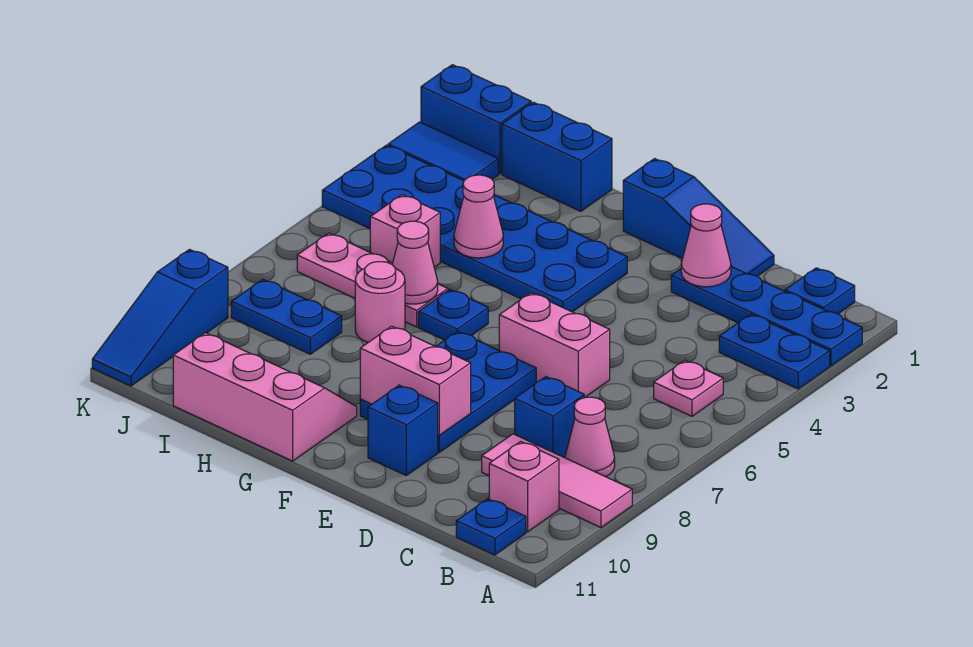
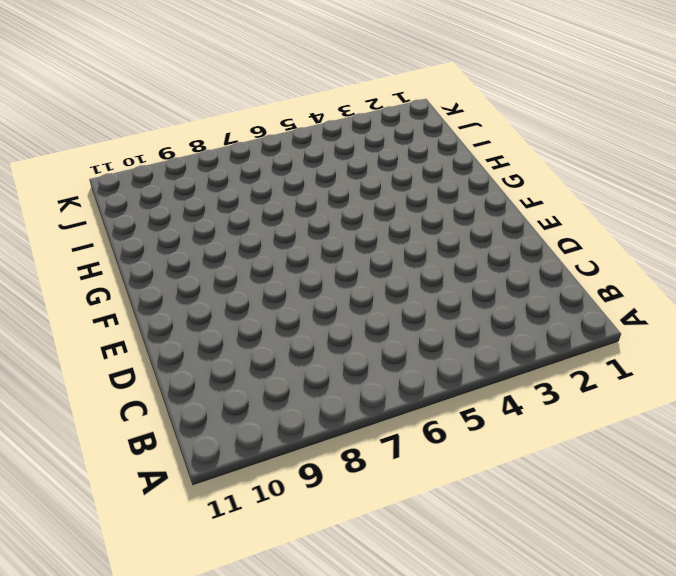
none -> blue plate A2:D2 level 1
none -> blue plate A3:B3 level 1
none -> pink tile A9:C9 level 1

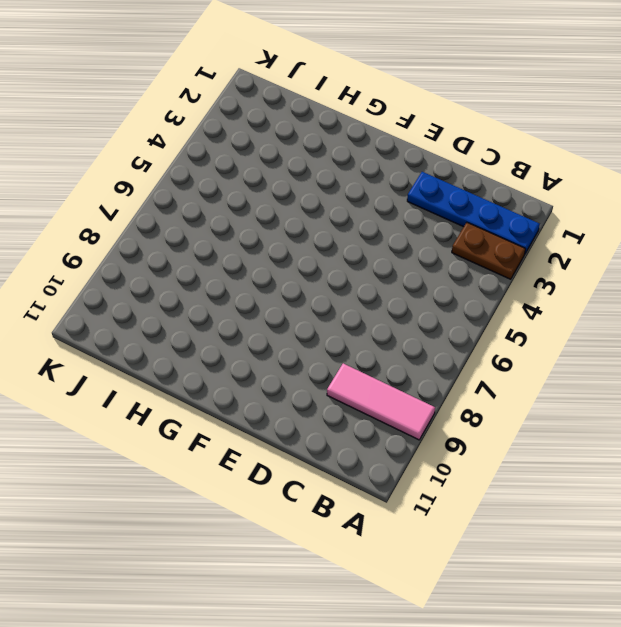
brown plate A3:B3 level 1 -> blue plate A3:B3 level 1
none -> blue plate B1 level 1
none -> pink plate B5 level 1
none -> pink cone B8 level 1

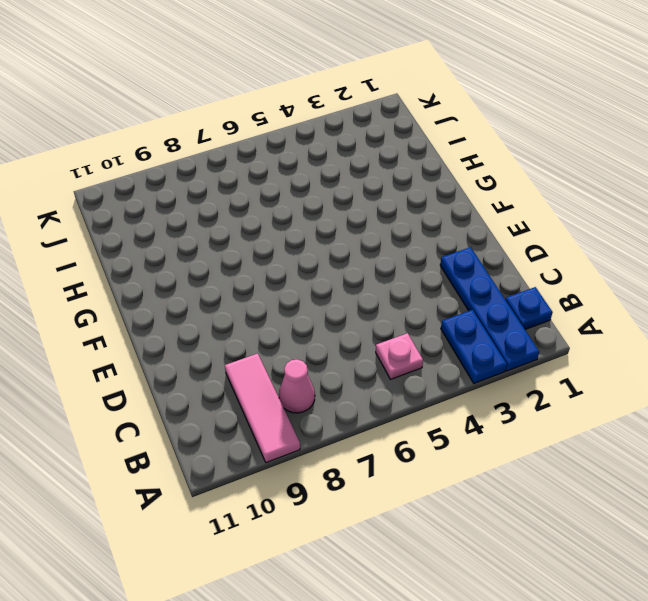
none -> pink brick B10 level 1
none -> blue plate B11 level 1
none -> blue brick C8 level 1

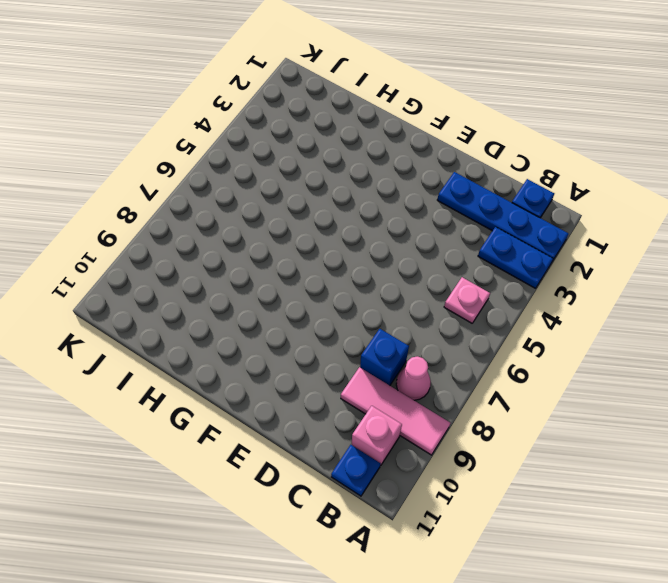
none -> blue slope D1:F1 level 1 top F
none -> pink brick D6:E6 level 1
none -> blue plate E7:F9 level 1

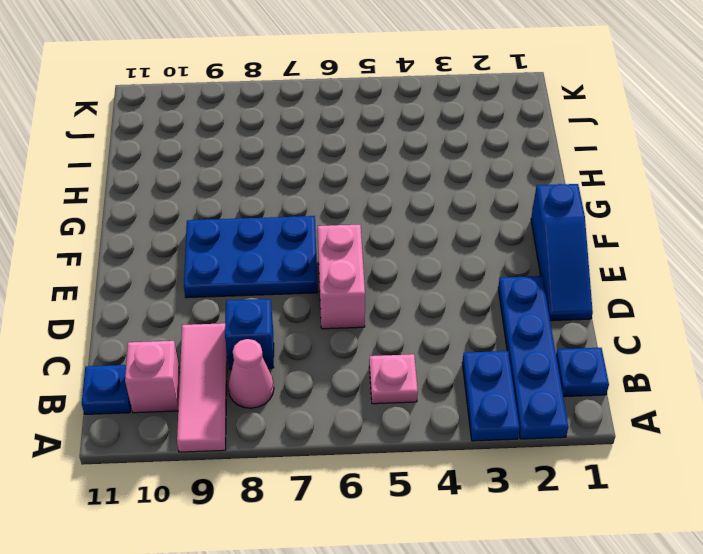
none -> blue brick E10 level 1
none -> blue plate F3:K4 level 1
none -> blue plate G6 level 1

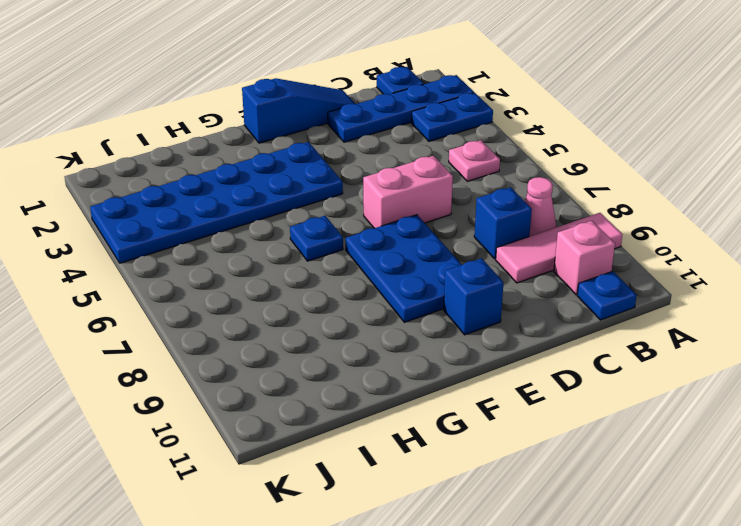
none -> pink slope G10:I11 level 1 top 11
none -> blue brick H1:I1 level 1
none -> pink plate H6:J6 level 1

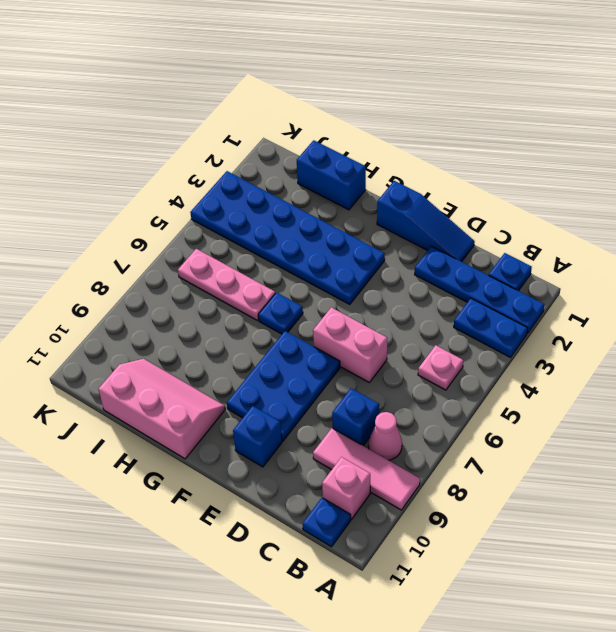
none -> pink round brick H7 level 1
none -> pink brick I5 level 1
none -> blue plate I8:J8 level 1

